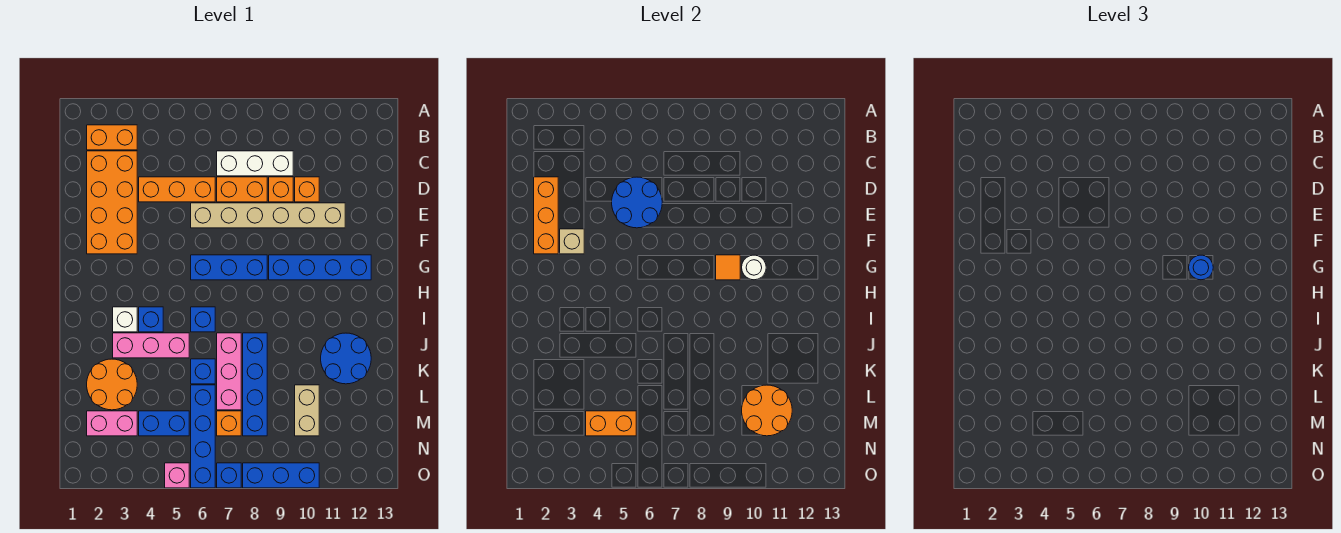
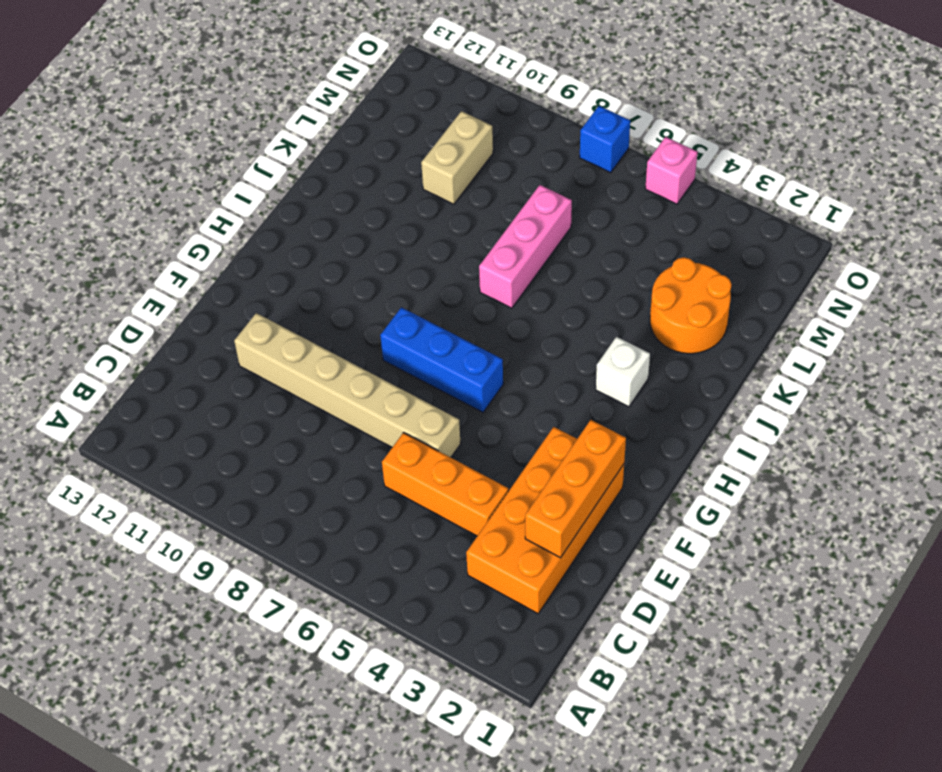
none -> orange brick B2:B3 level 1
none -> white brick C7:C9 level 1
none -> orange brick D7:D8 level 1
none -> orange brick D9 level 1

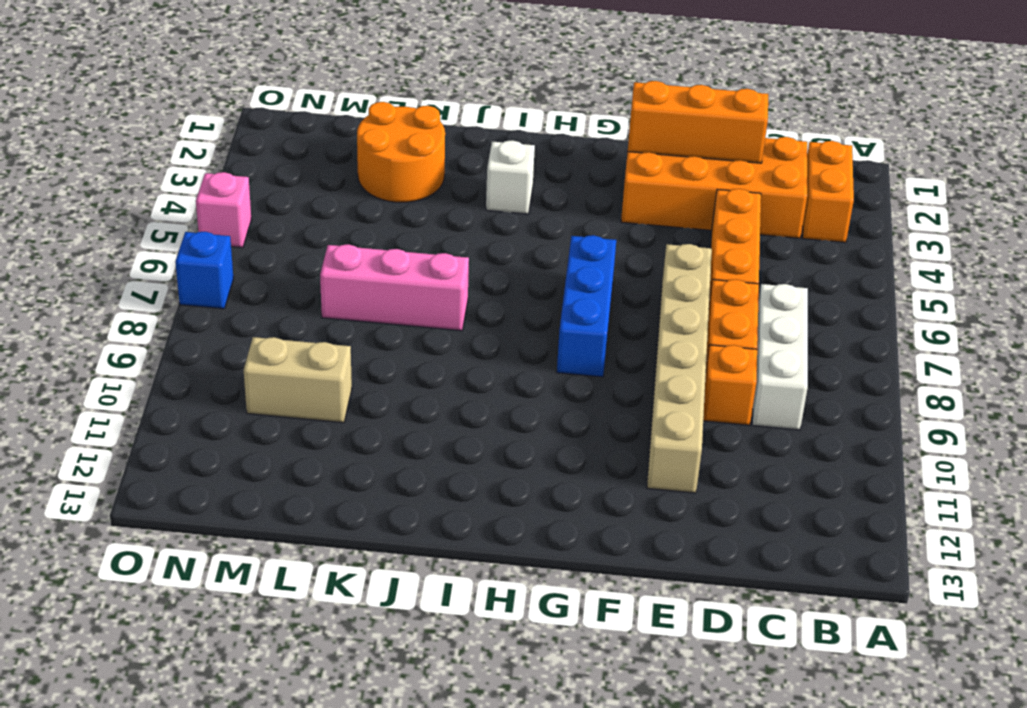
none -> orange brick D10 level 1
none -> blue brick G9:G12 level 1
none -> blue brick I4 level 1
none -> blue brick I6 level 1

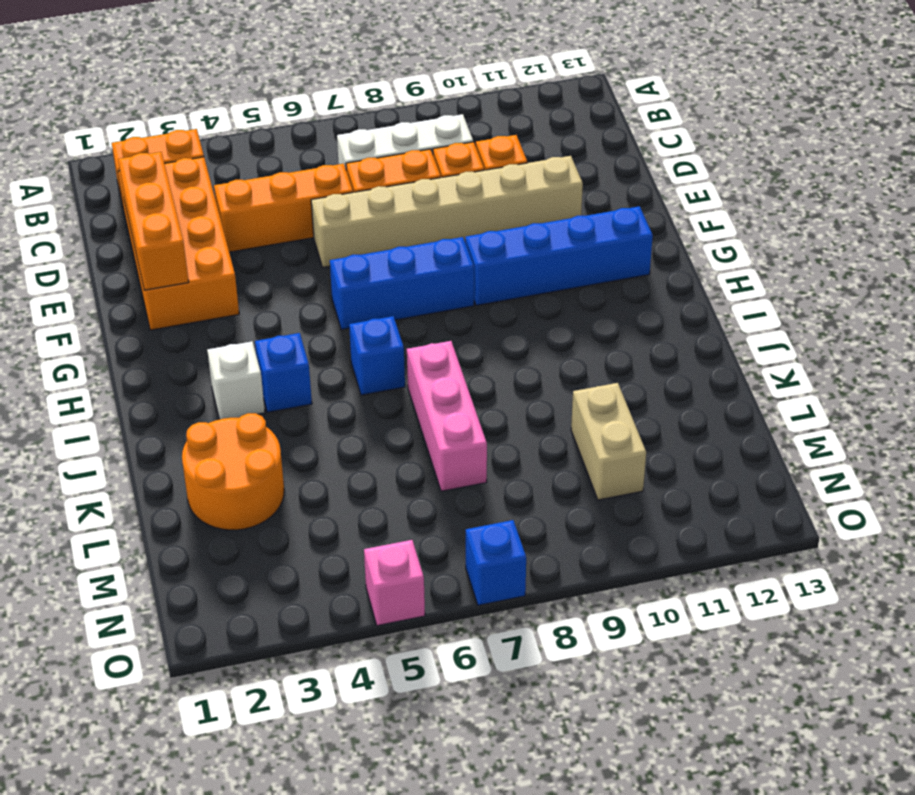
none -> pink brick J3:J5 level 1
none -> blue brick J8:M8 level 1
none -> blue round brick J11:K12 level 1
none -> blue brick K6 level 1

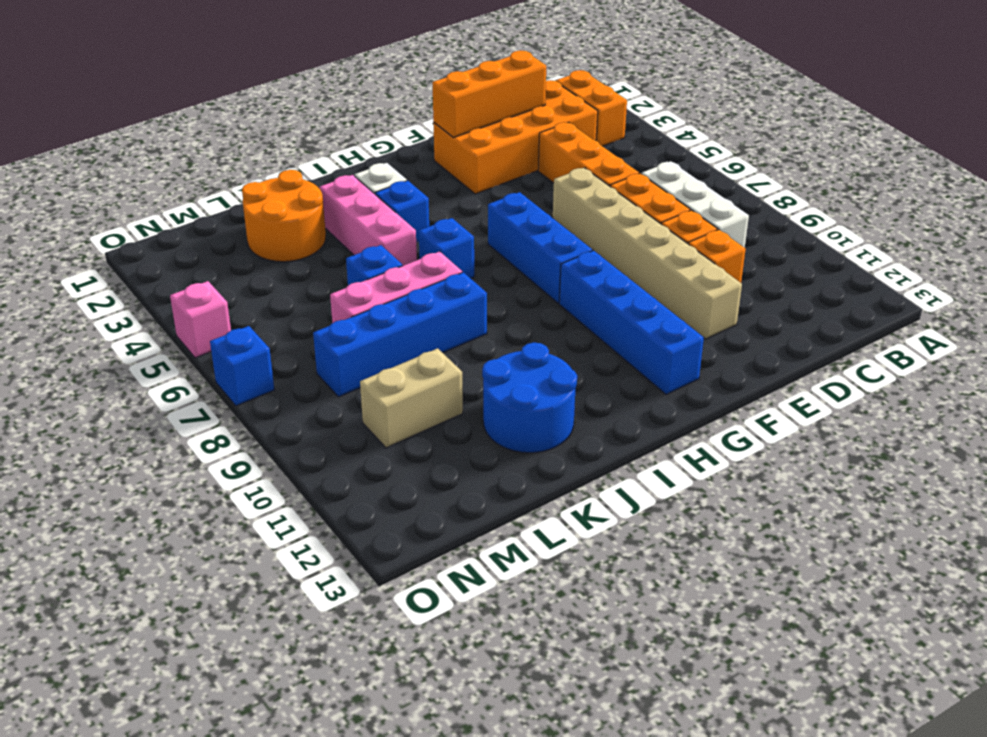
none -> blue brick L6:O6 level 1
none -> pink brick M2:M3 level 1
none -> blue brick M4:M5 level 1
none -> orange brick M7 level 1

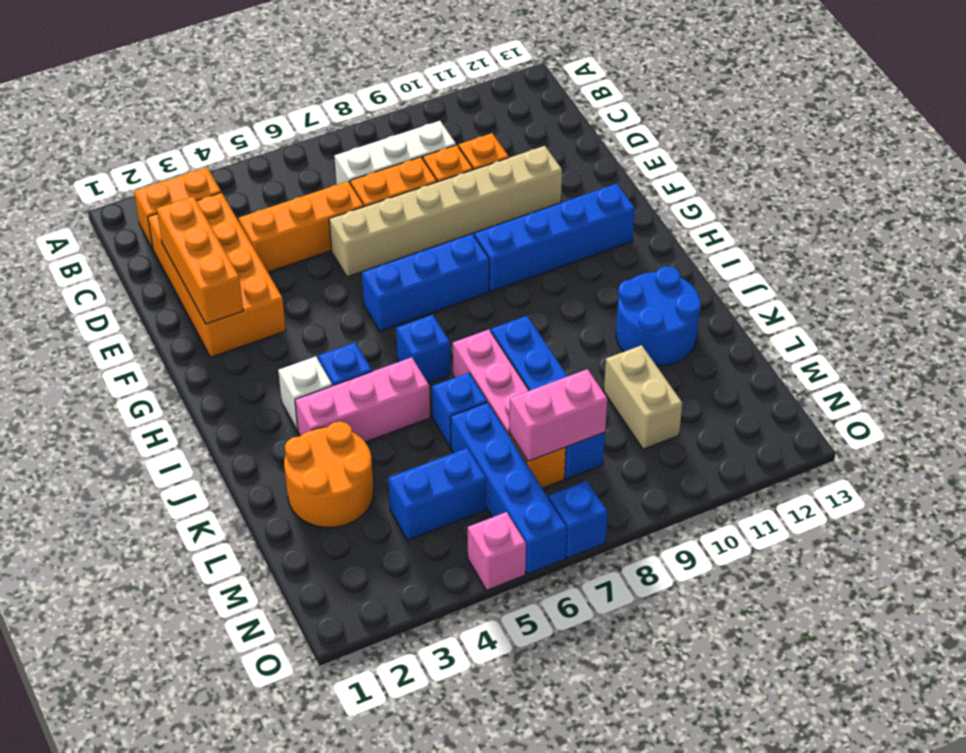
pink brick M7:M8 level 2 -> pink brick M2:M3 level 1
none -> blue brick O8:O10 level 1
none -> blue round brick D5:E6 level 2
none -> tan brick F3 level 2
none -> orange tile G9 level 2

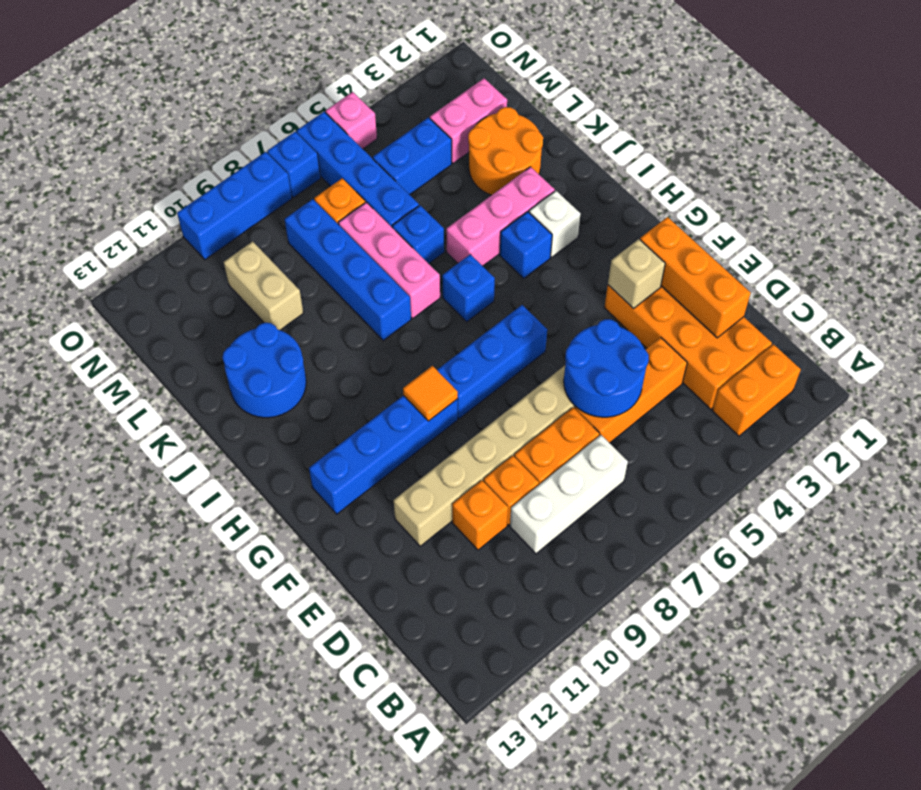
none -> white round brick G10 level 2
none -> orange round brick L10:M11 level 2
none -> orange brick M4:M5 level 2
none -> blue round brick G10 level 3

